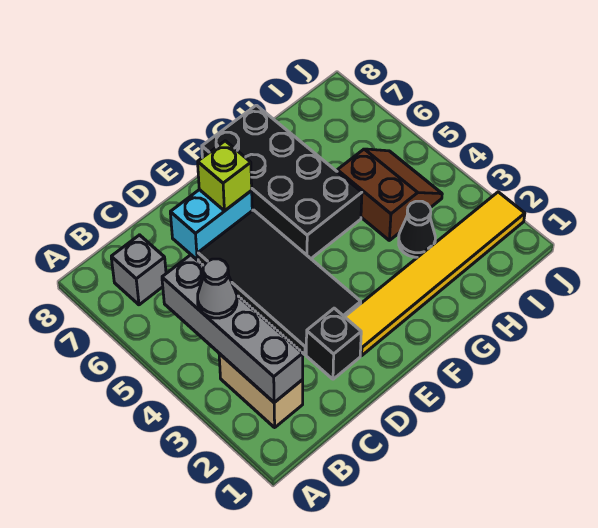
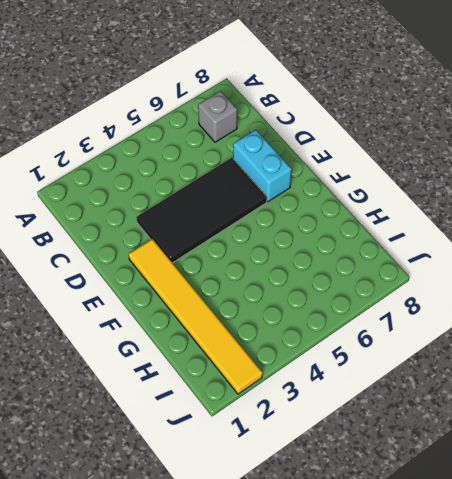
none -> tan brick B2:B3 level 1
none -> black brick D2 level 1
none -> black brick F5:G8 level 1

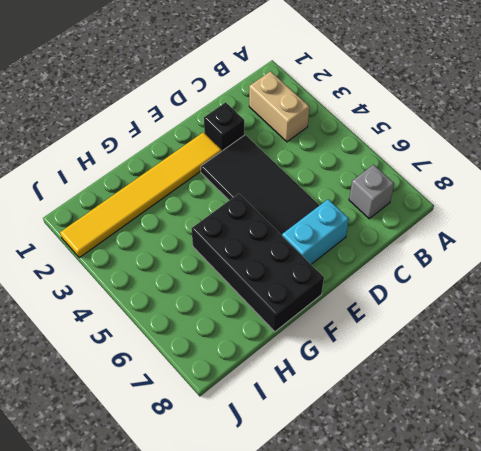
none -> black cone H3 level 1
none -> brown slope H4:I5 level 1 top H
none -> grey brick B2:B5 level 2

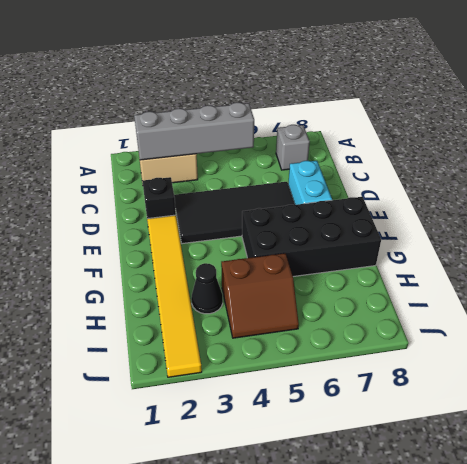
none -> lime brick E7 level 2
none -> grey cone B4 level 3

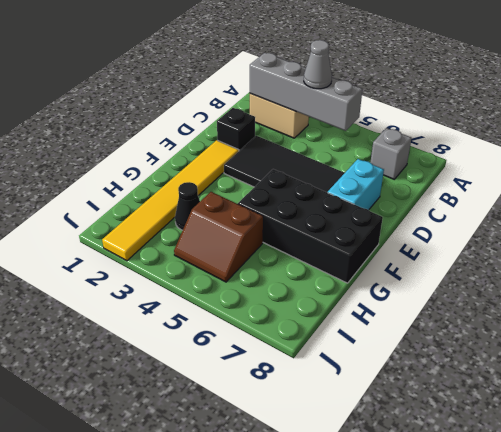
none -> lime brick E7 level 2

